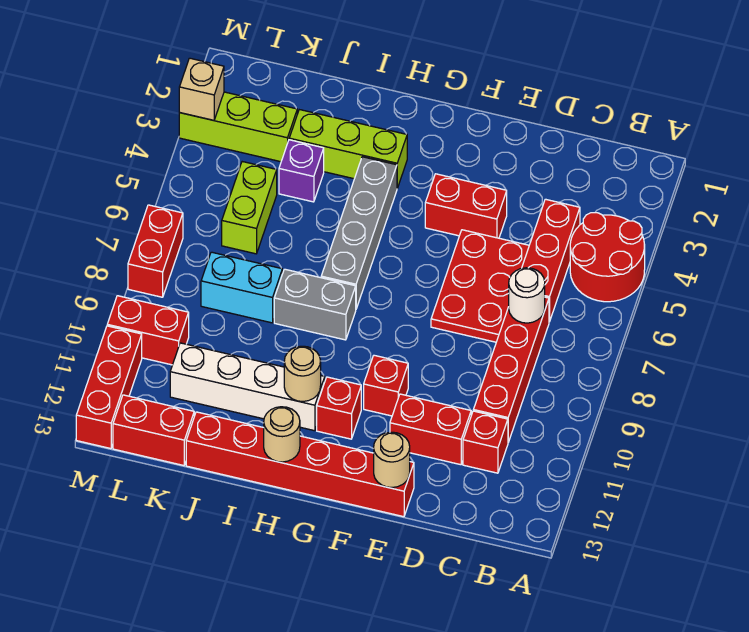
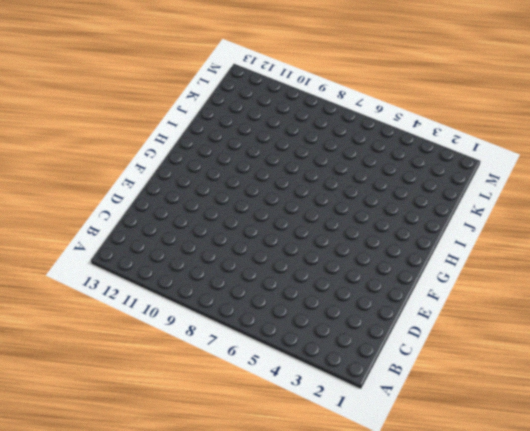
none -> red round brick A4:B5 level 1
none -> red brick C4:C6 level 1
none -> red brick C7:C10 level 1

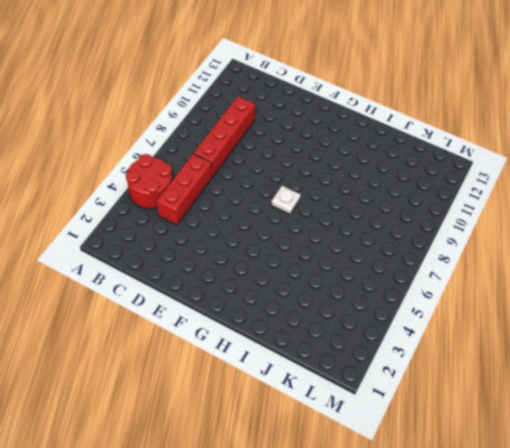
white plate G7 level 1 -> none
none -> red brick C11 level 1
none -> red plate D5:E7 level 1
none -> red brick D11:E11 level 1

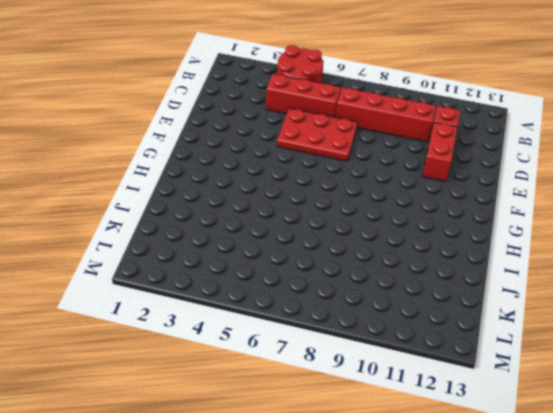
none -> red brick E4:F4 level 1
none -> red brick E13:J13 level 1
none -> red brick F10 level 1

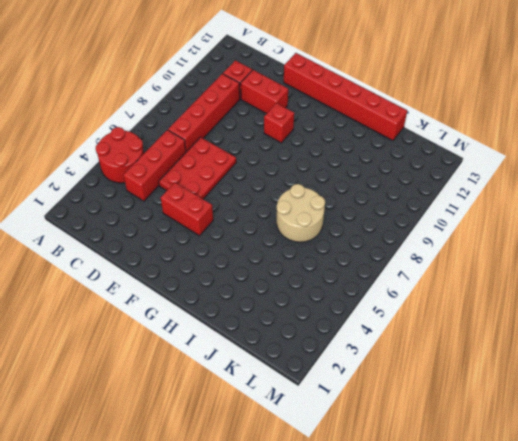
tan round brick I6:J7 level 1 -> none
none -> red brick G11 level 1
none -> lime brick H3:J3 level 1
none -> grey brick H4:H7 level 1

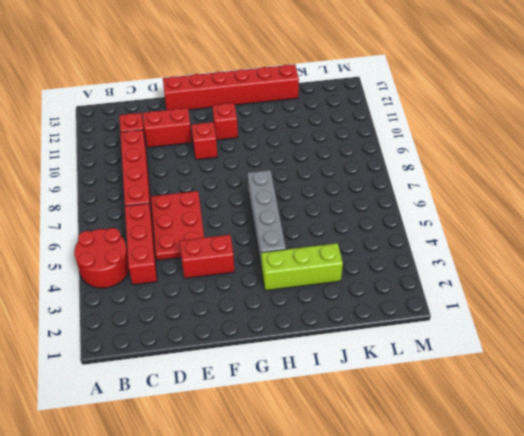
none -> grey brick H8:I8 level 1
none -> white brick H11:K11 level 1
none -> purple brick J4 level 1

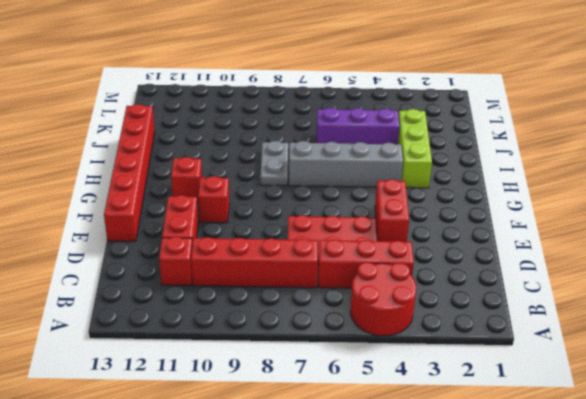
grey plate H8:I8 level 1 -> grey brick H8:I8 level 1
purple brick J4:J6 level 1 -> purple brick J4 level 1
none -> white brick H11:K11 level 1
none -> cyan brick J8:K8 level 1
none -> lime brick K3:M3 level 1

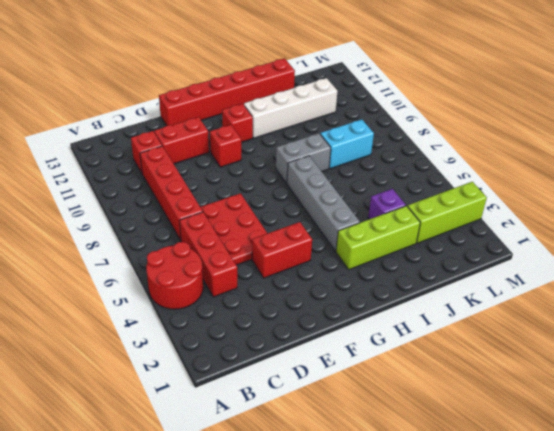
none -> lime brick K5:K6 level 1
none -> red brick K13:L13 level 1
none -> red brick L10:M10 level 1

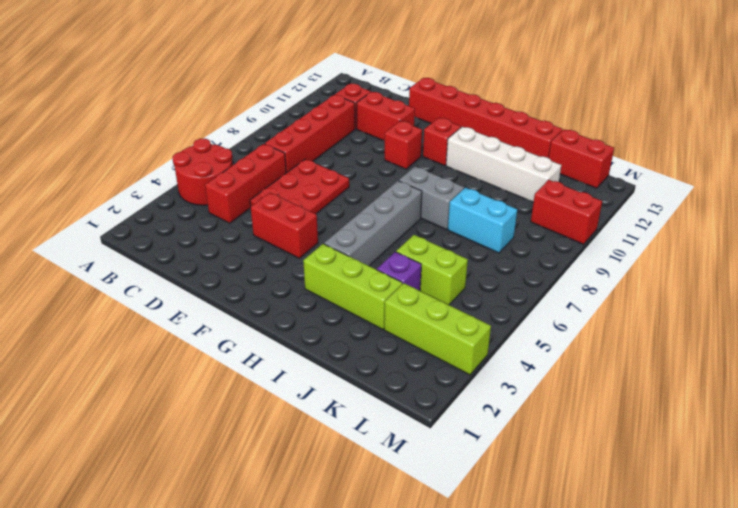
lime brick J5:K5 level 1 -> lime brick K5:K6 level 1
none -> red brick M7:M8 level 1
none -> red brick M11:M13 level 1
none -> white round brick C7 level 2

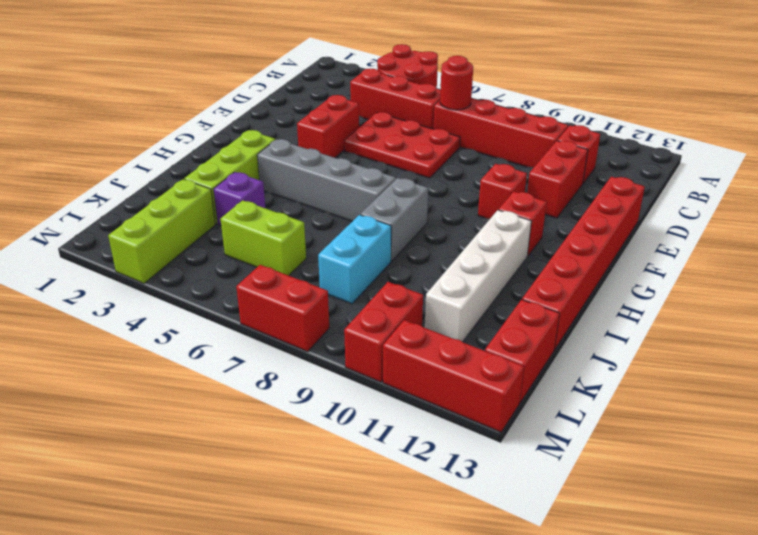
red round brick C7 level 2 -> white round brick C7 level 2
none -> tan round brick E13 level 2
none -> tan round brick H11 level 2
none -> tan round brick H13 level 2

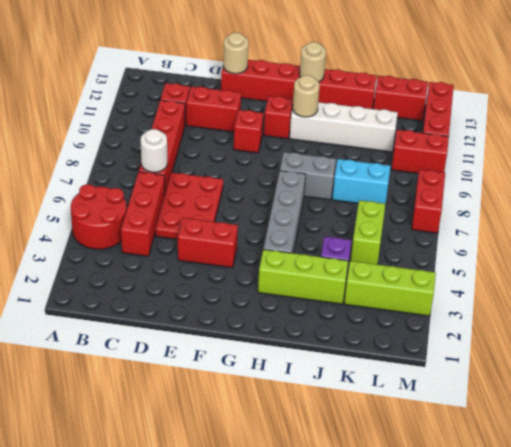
none -> tan brick M3 level 2

